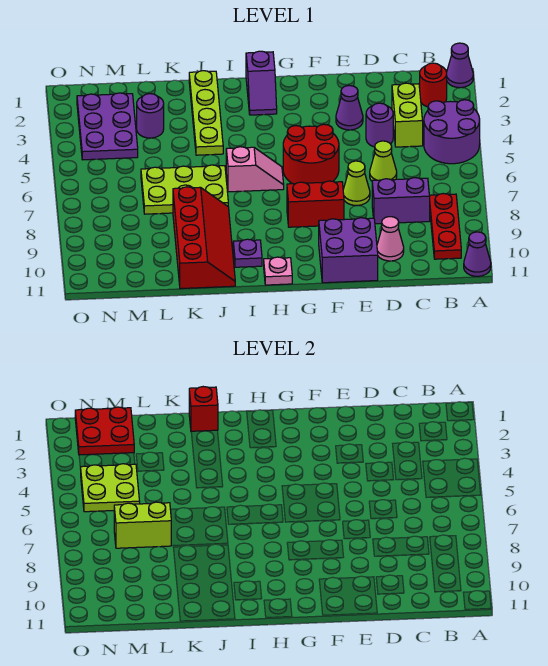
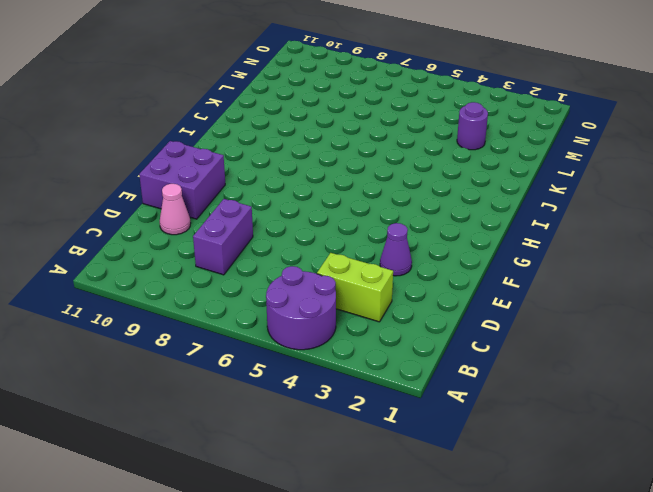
none -> purple cone A1 level 1
none -> purple cone A11 level 1
none -> red round brick B2 level 1

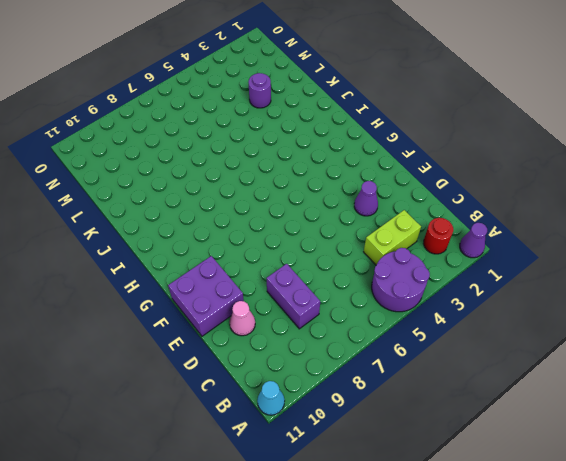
cyan cone A11 level 1 -> purple cone A11 level 1
none -> red plate B8:B10 level 1
none -> purple round brick D4 level 1
none -> lime cone D6 level 1

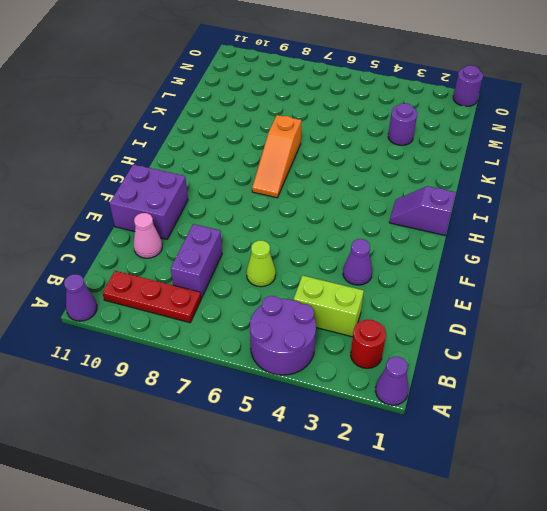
orange slope H7:J7 level 1 top J -> lime plate J6:L7 level 1
purple round brick O1 level 1 -> purple round brick D4 level 1
none -> lime cone E7 level 1
none -> red round brick F5:G6 level 1
none -> red brick F8:G8 level 1

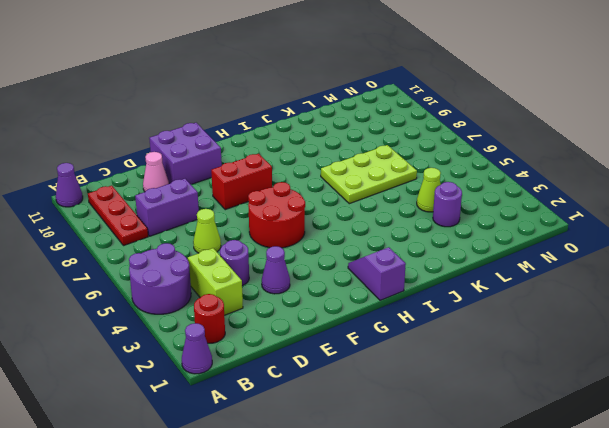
lime cone L4 level 1 -> lime cone E7 level 1
none -> pink slope H6:I6 level 1 top I
none -> pink plate H11 level 1
none -> purple plate I10 level 1

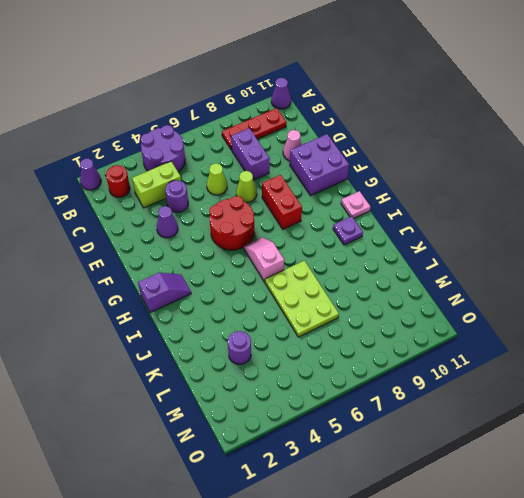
none -> lime plate J1:J4 level 1
none -> red slope J8:K11 level 1 top K
none -> purple plate M2:N4 level 1

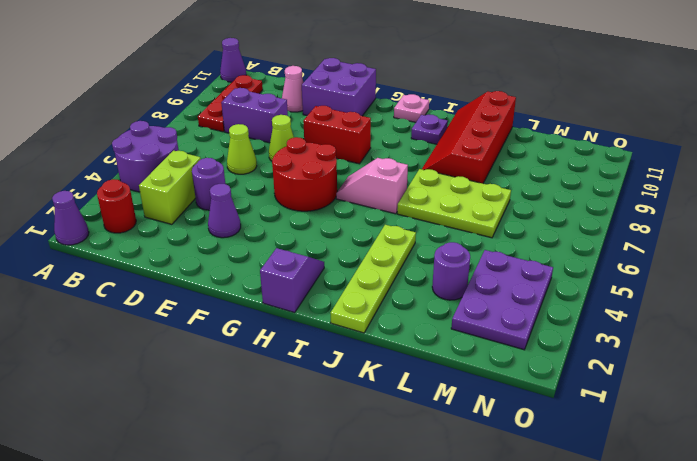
none -> red brick J1 level 2
none -> lime brick L7:M7 level 2
none -> red plate M1:N2 level 2

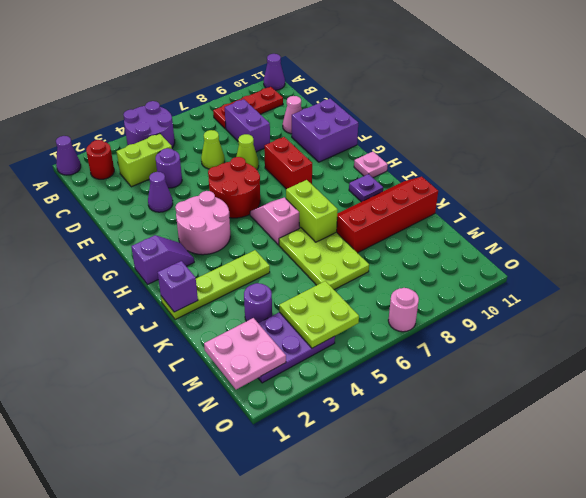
pink round brick G3:H4 level 1 -> none
lime brick I7:J7 level 2 -> lime brick L7:M7 level 2
purple brick J1 level 2 -> red brick J1 level 2
pink plate M1:N2 level 2 -> red plate M1:N2 level 2
pink round brick O7 level 1 -> none

